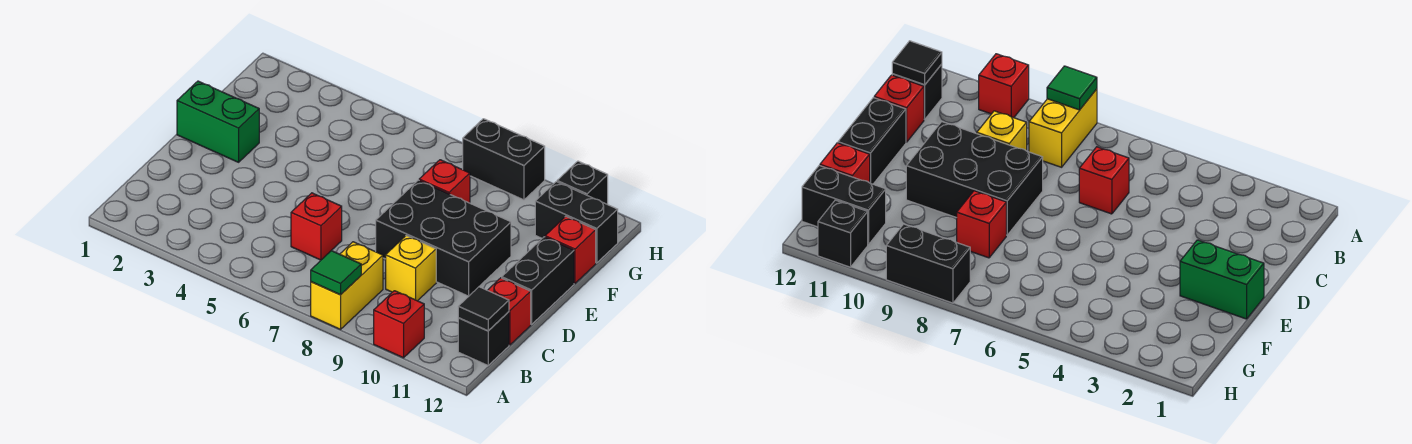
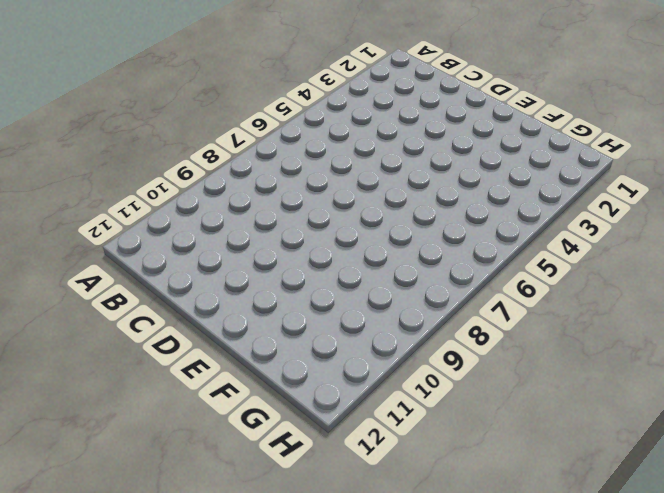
none -> yellow brick A8:B8 level 1
none -> red brick A10 level 1
none -> black brick B12 level 1

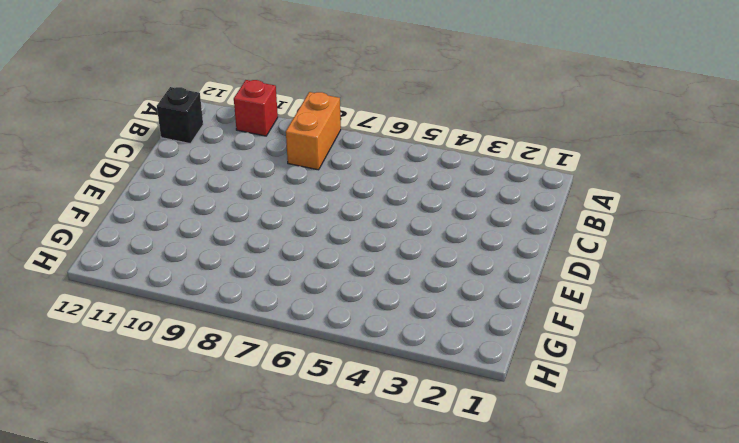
orange brick A8:B8 level 1 -> yellow brick A8:B8 level 1
none -> red brick C6 level 1
none -> yellow brick C9 level 1
none -> red brick C12 level 1

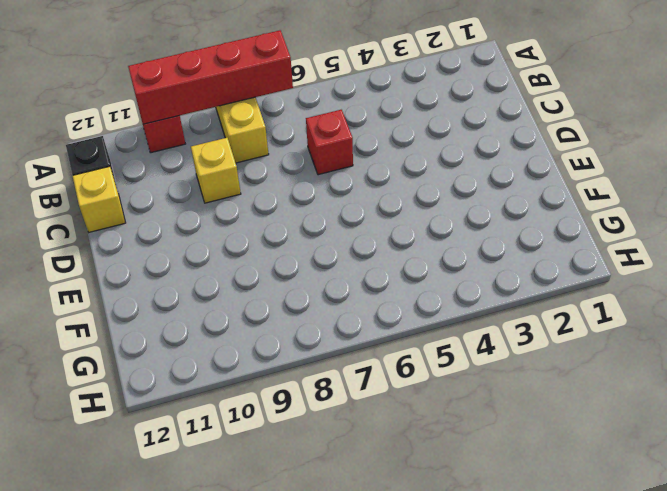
red brick A7:A10 level 2 -> green tile A8 level 2
yellow brick C12 level 1 -> red brick C12 level 1
none -> black brick D8:E10 level 1
none -> black brick D12:E12 level 1
none -> green brick E1:E2 level 1

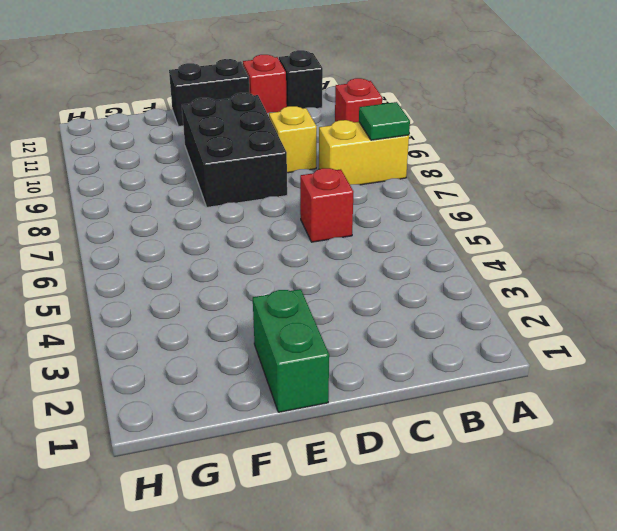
none -> red brick F8 level 1
none -> red brick F12 level 1
none -> black brick G11:G12 level 1

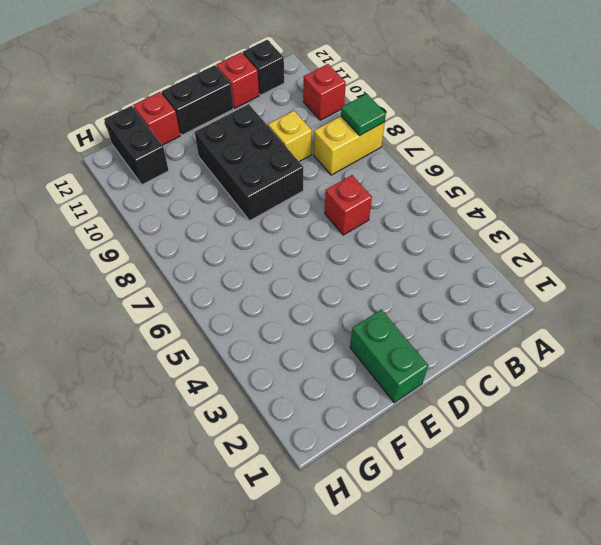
none -> red brick F8 level 1
none -> black brick H8:H9 level 1
none -> black brick H11 level 1

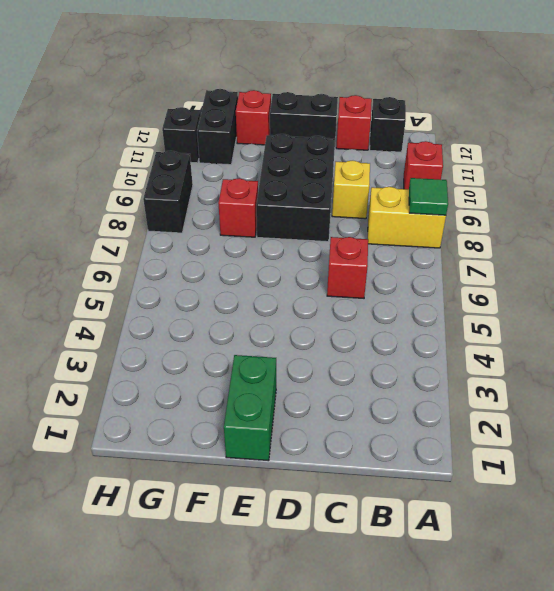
none -> black tile B12 level 2

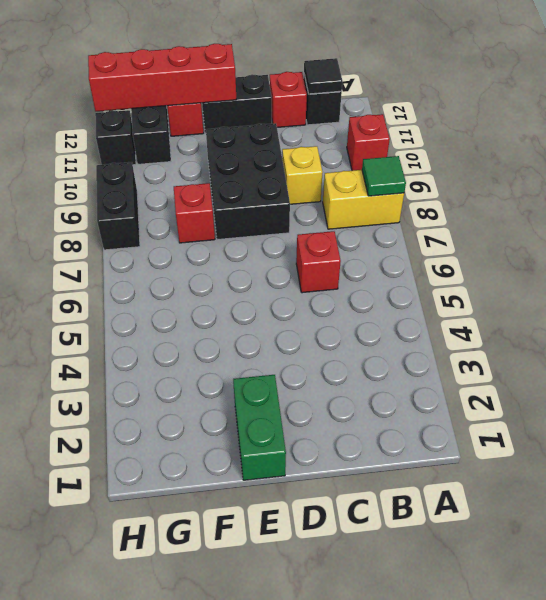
red brick E12:H12 level 2 -> none

